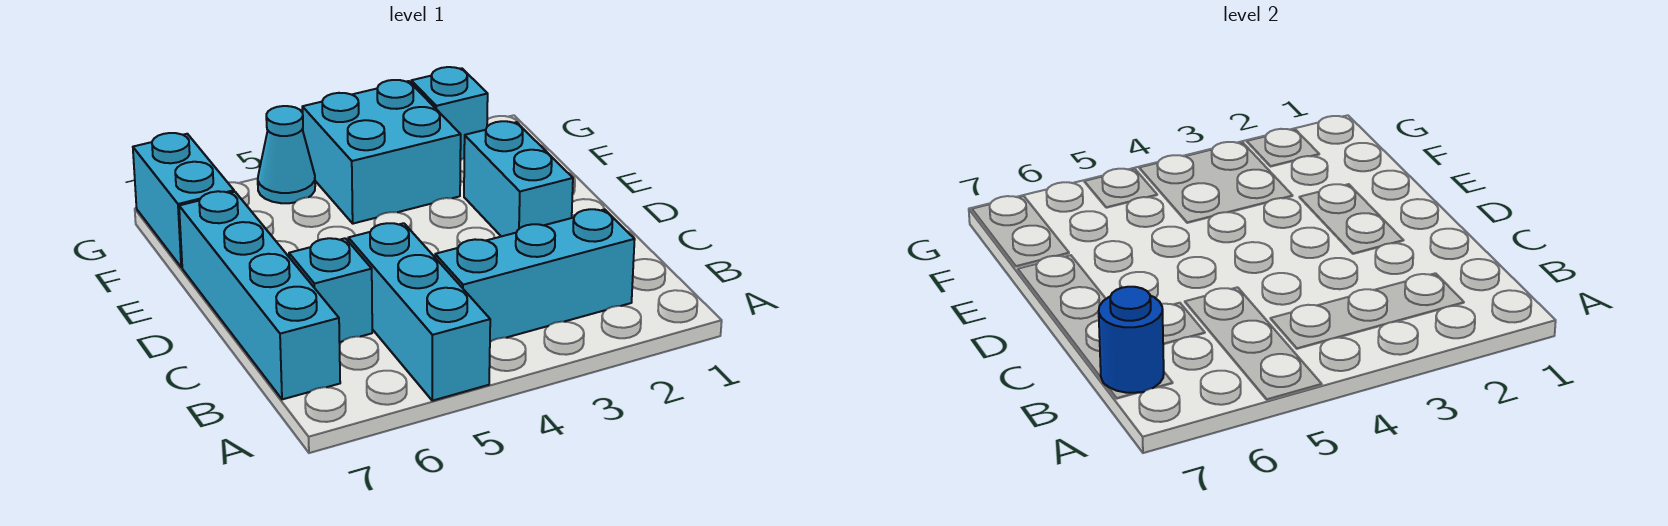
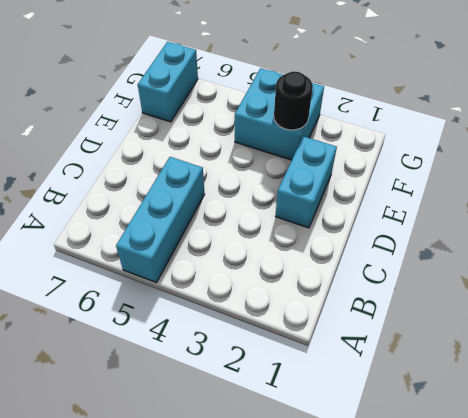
black round brick F3 level 2 -> none
none -> cyan brick B2:B4 level 1
none -> cyan brick B7:E7 level 1

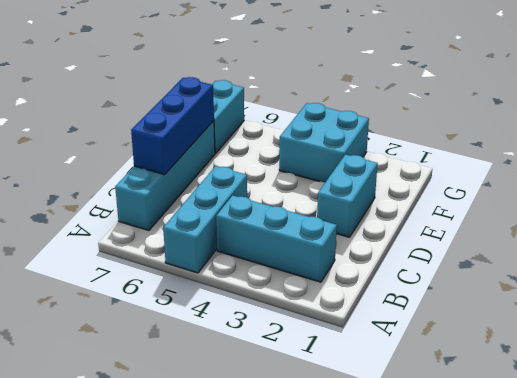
blue brick C7:E7 level 2 -> none
none -> cyan brick C6 level 1
none -> cyan brick G2 level 1

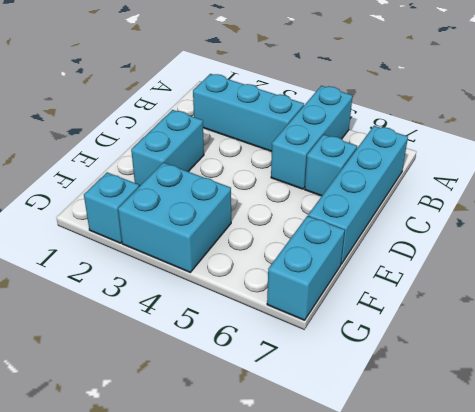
none -> cyan cone G5 level 1
none -> blue round brick B7 level 2

